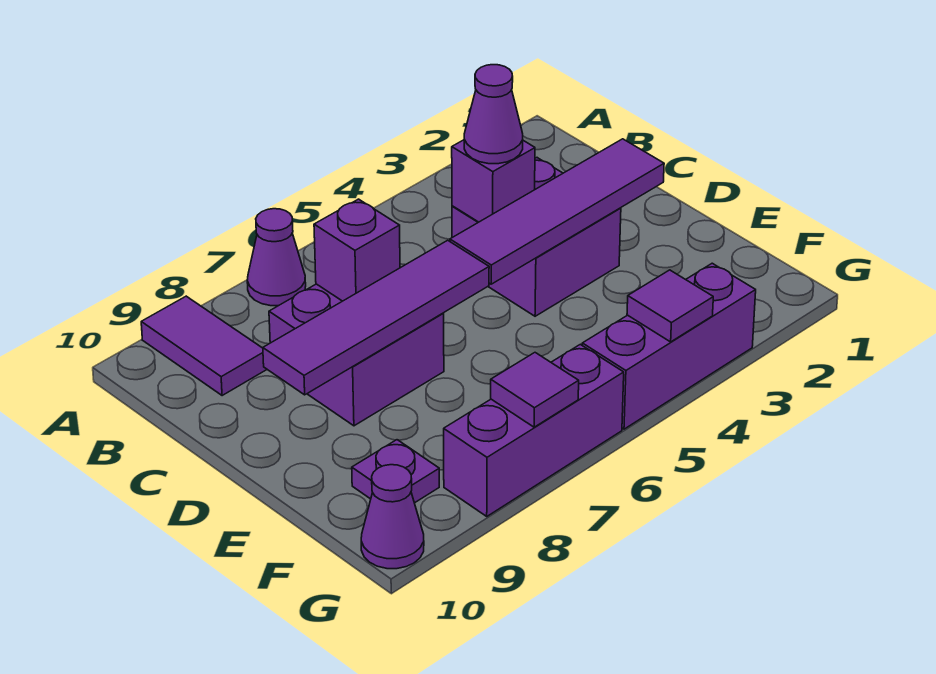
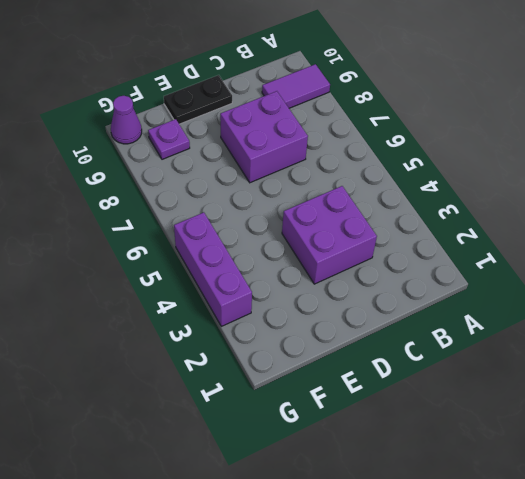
black plate D10:E10 level 1 -> none
none -> purple cone A7 level 1
none -> purple brick G6:G8 level 1
none -> purple brick C4 level 2

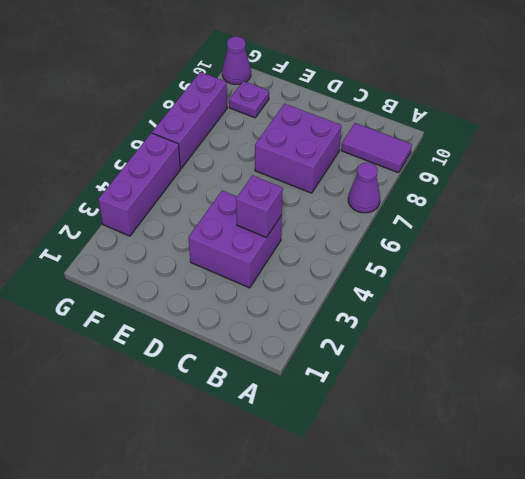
none -> purple brick C7 level 2
none -> purple tile D2:D5 level 2
none -> purple tile D6:D9 level 2

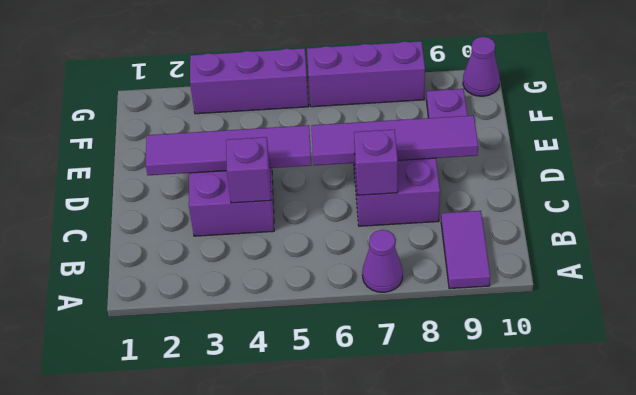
none -> purple tile G4 level 2
none -> purple tile G7 level 2
none -> purple cone C4 level 3

